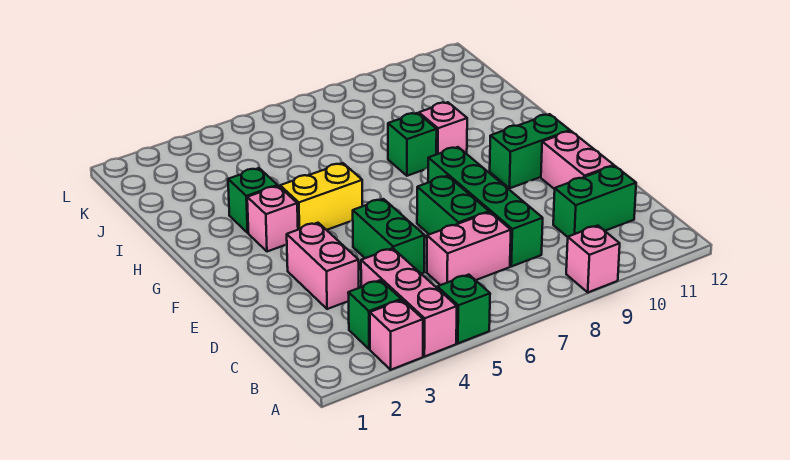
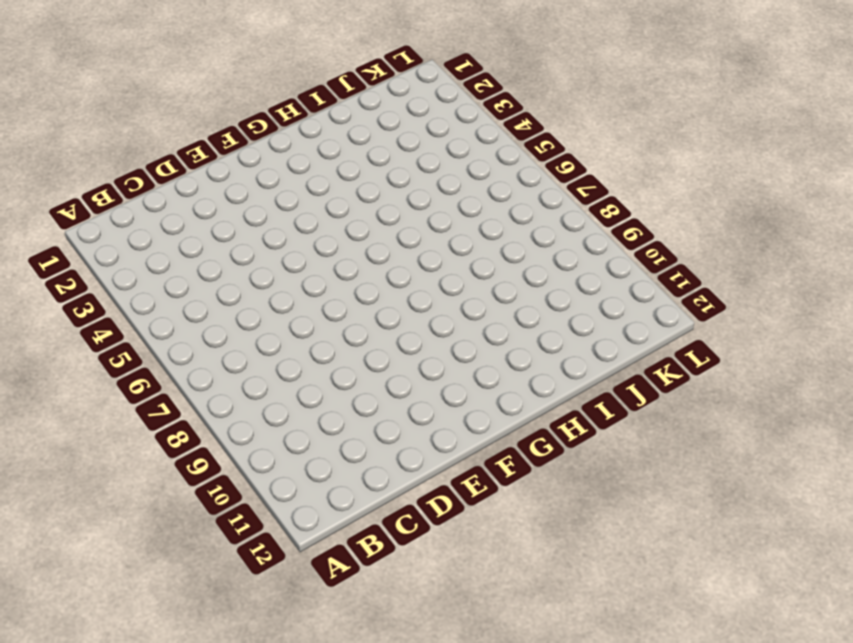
none -> pink brick A3 level 1
none -> pink brick A4:C4 level 1
none -> green brick A5 level 1

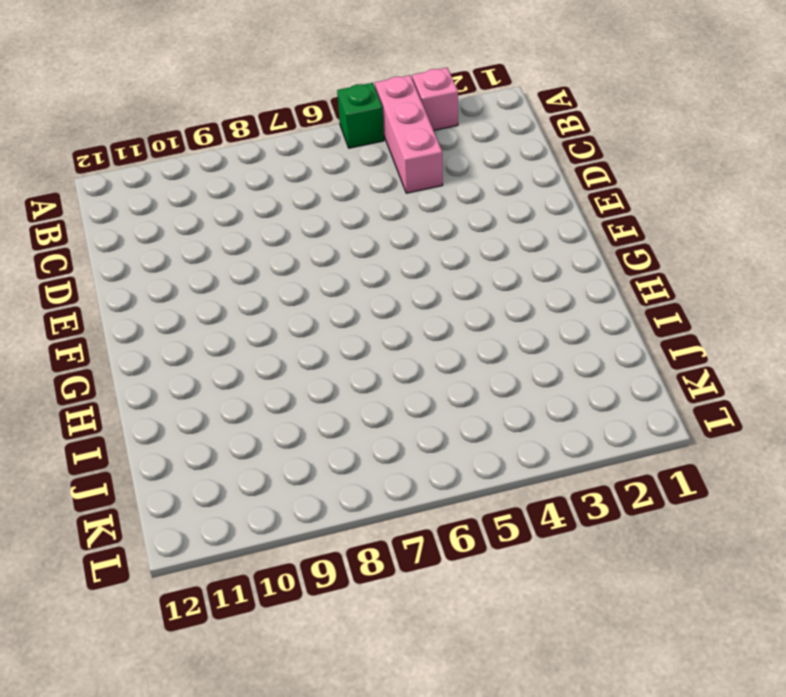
none -> pink brick A9 level 1
none -> green brick B3 level 1
none -> pink brick C6:C7 level 1

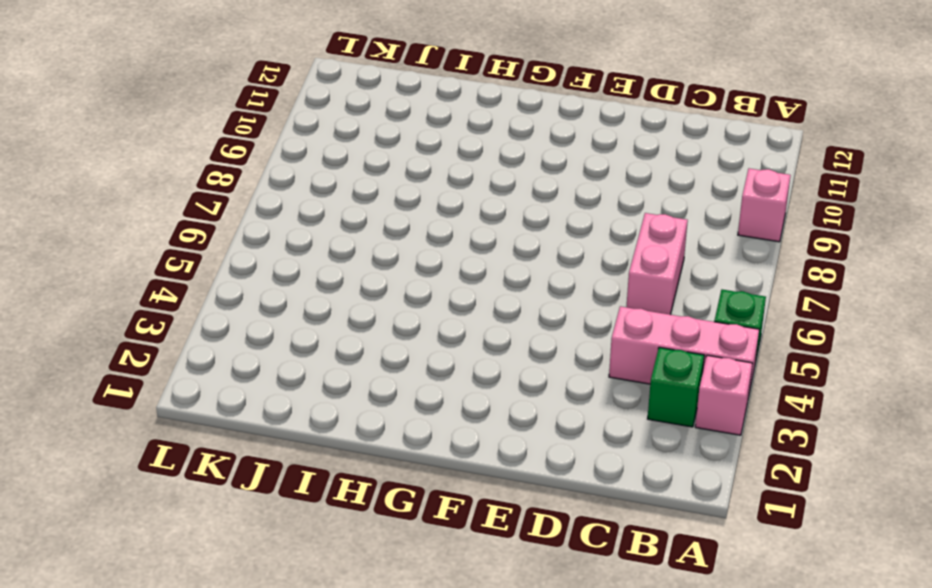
none -> green brick C8:F8 level 1
none -> green brick C10:C11 level 1
none -> pink brick D3:E3 level 1

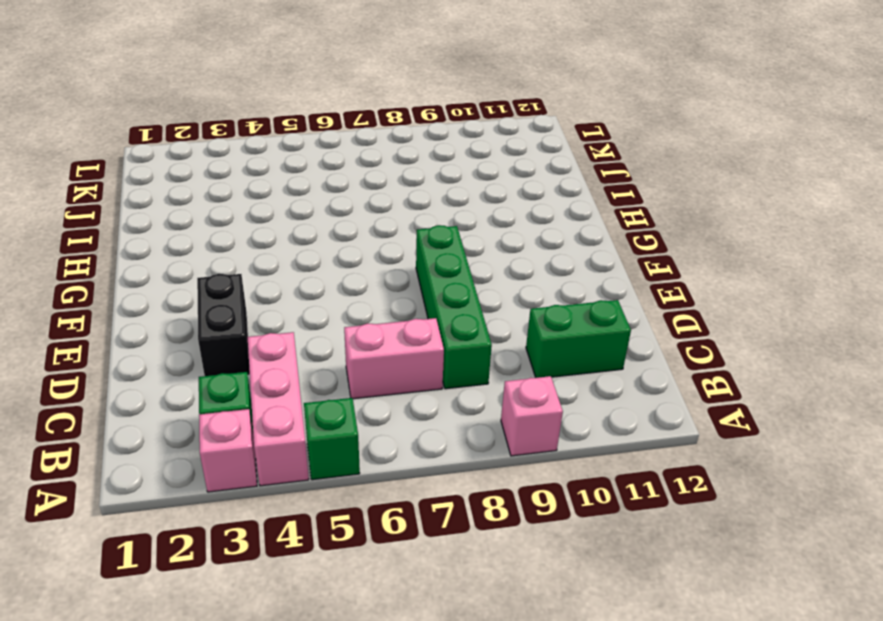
black brick D3:E3 level 1 -> pink brick D3:E3 level 1
none -> green brick D5:E5 level 1
none -> green brick D7:E7 level 1
none -> pink brick D11:E11 level 1

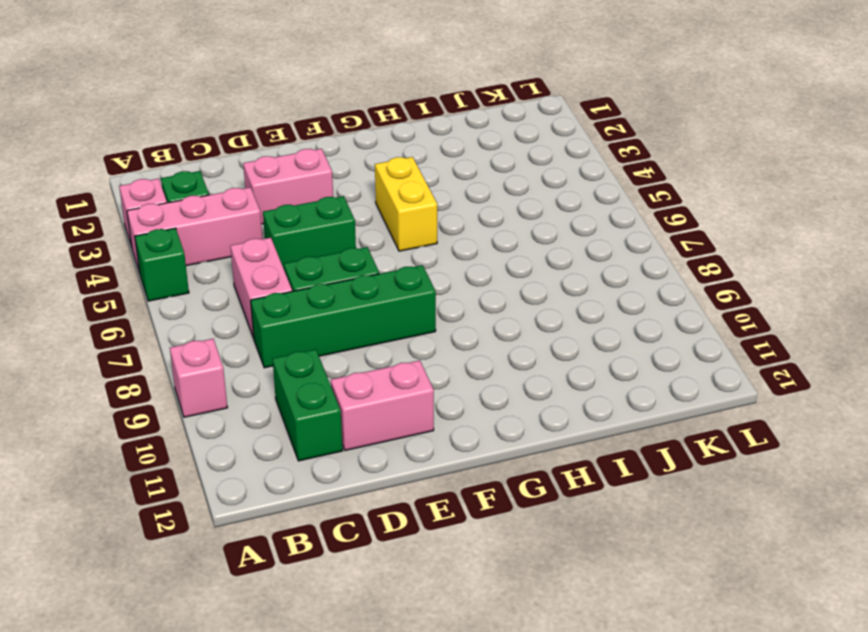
none -> green brick F10:F11 level 1
none -> pink brick G3 level 1
none -> green brick H3 level 1

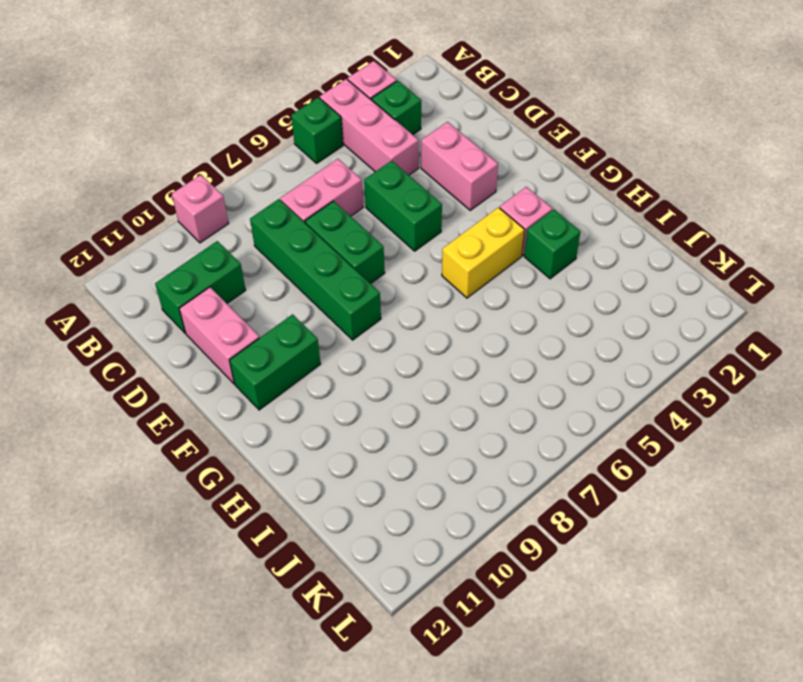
none -> green brick H8 level 1
none -> pink brick H9 level 1

